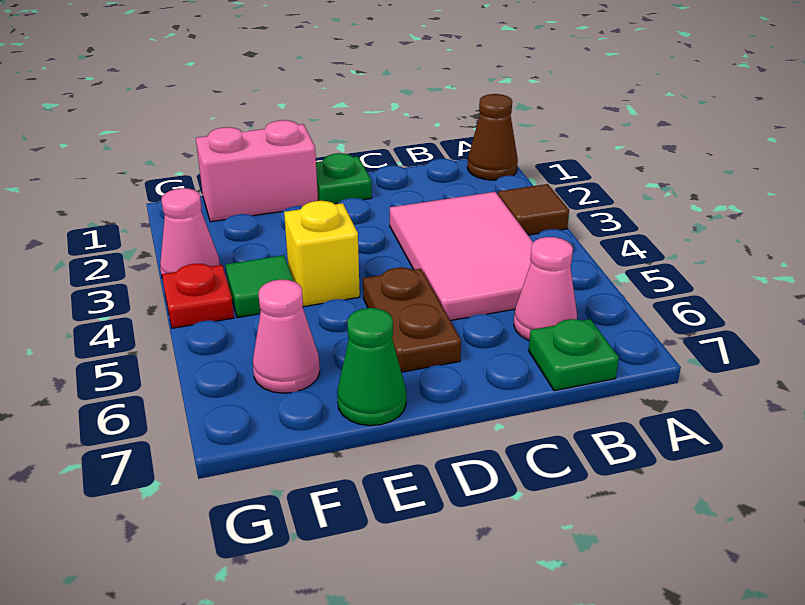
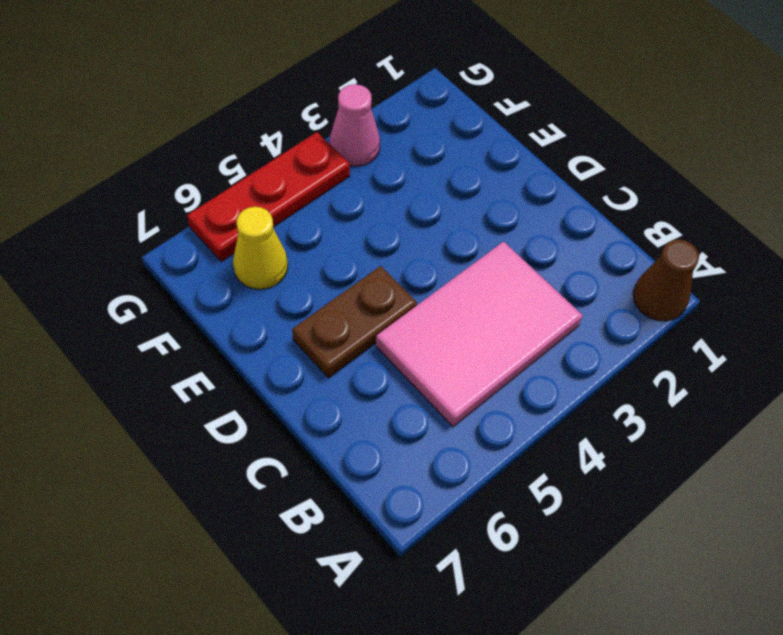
yellow cone F6 level 1 -> pink cone F6 level 1
red plate G4:G6 level 1 -> red plate G4 level 1
none -> brown tile A3 level 1
none -> pink cone B6 level 1
none -> green plate B7 level 1

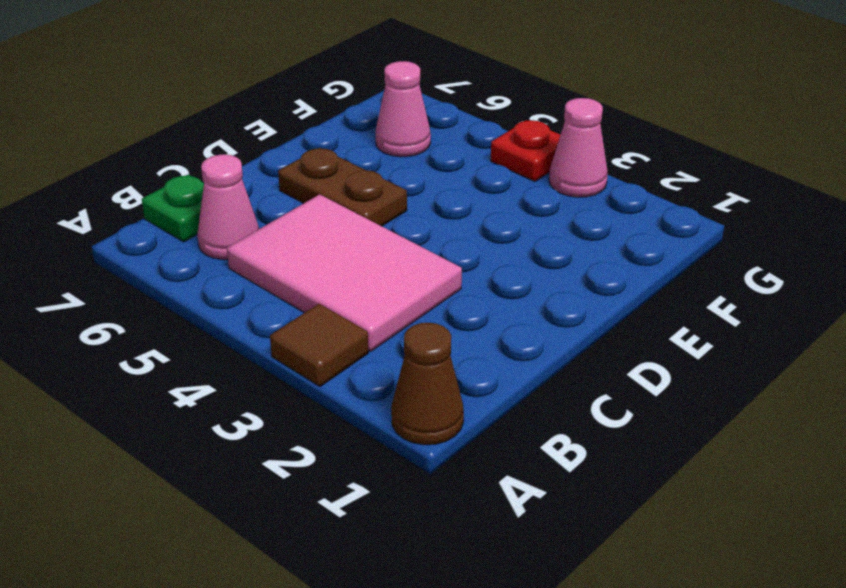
none -> green plate D1 level 1
none -> pink brick E1:F1 level 1
none -> yellow brick E4 level 1

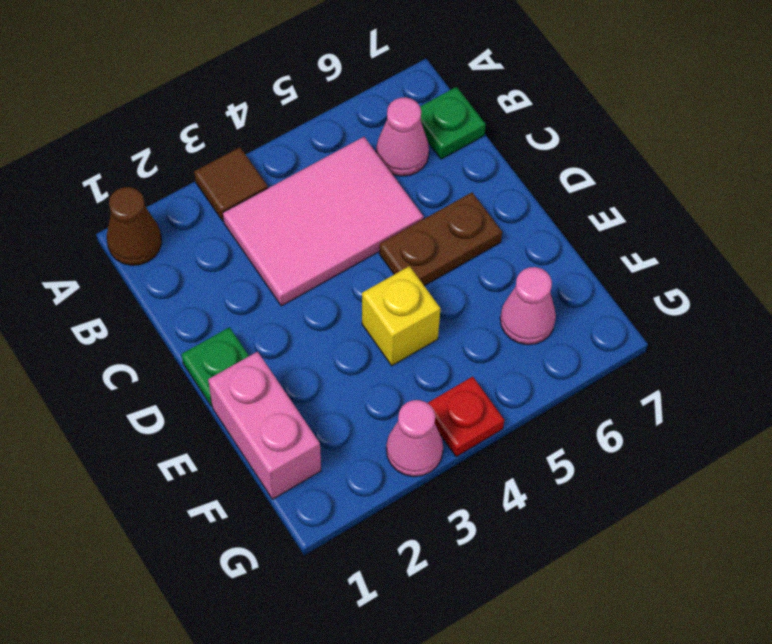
none -> green cone E7 level 1
none -> green tile F4 level 1

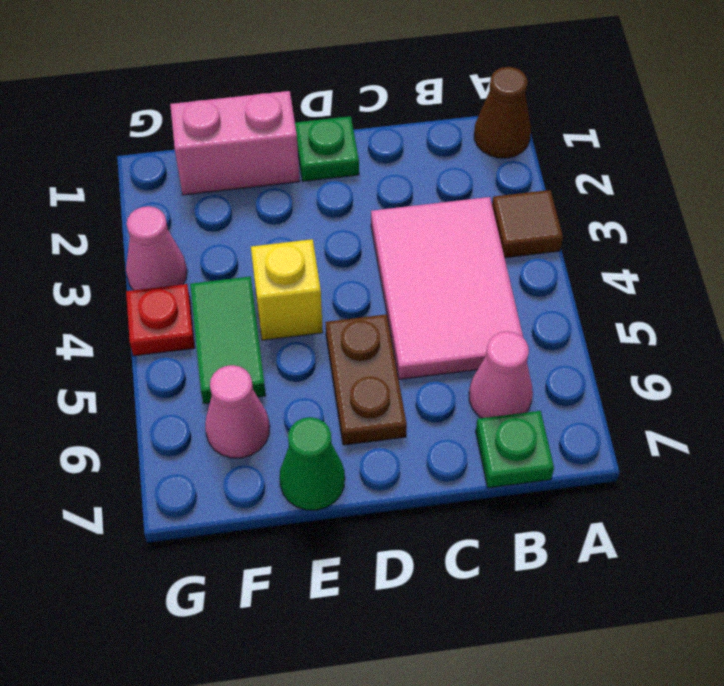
green tile F4:F5 level 1 -> green tile F4 level 1

